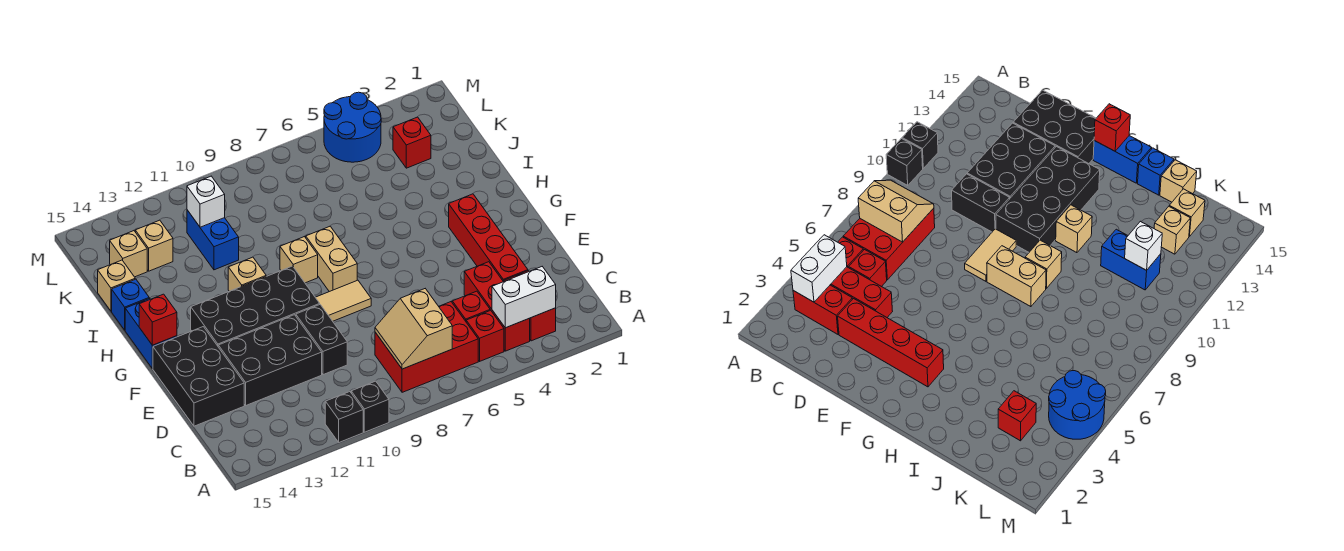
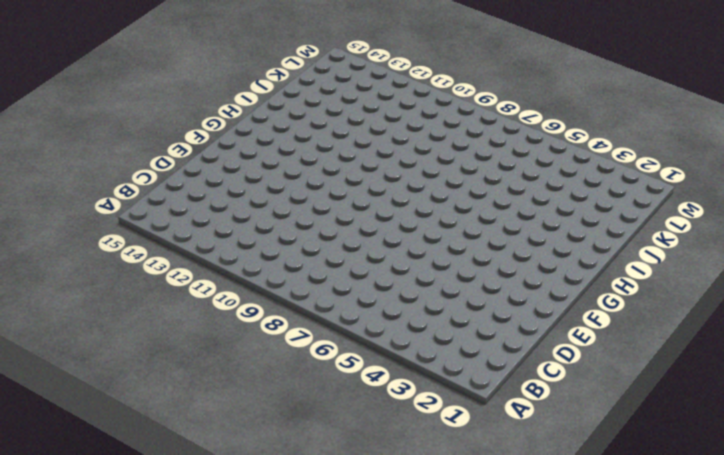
none -> black brick A10 level 1
none -> black brick A11 level 1
none -> red brick B3:C3 level 1

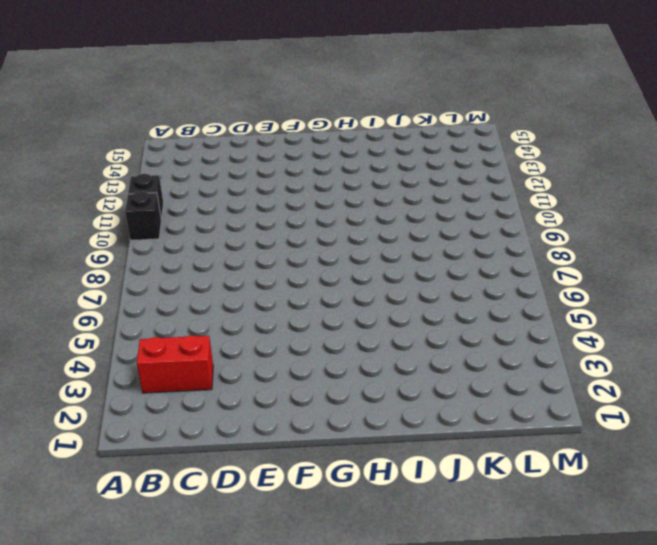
none -> red brick B4:D4 level 1
none -> red brick B5 level 1
none -> red brick B6:C8 level 1

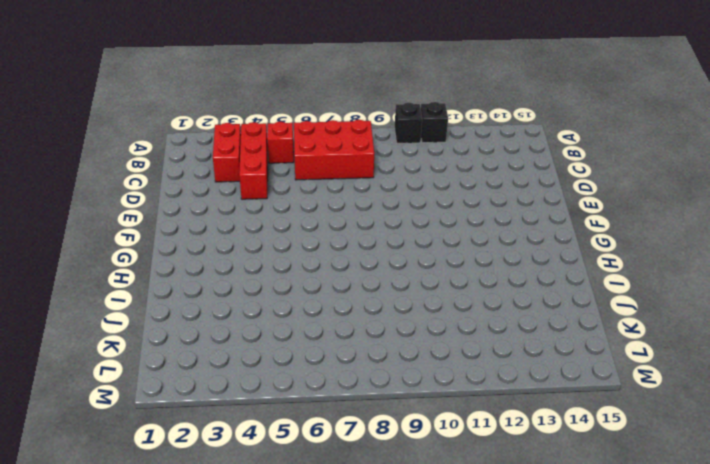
none -> red brick C5 level 1
none -> red brick D3:G3 level 1
none -> black brick D10:E10 level 1

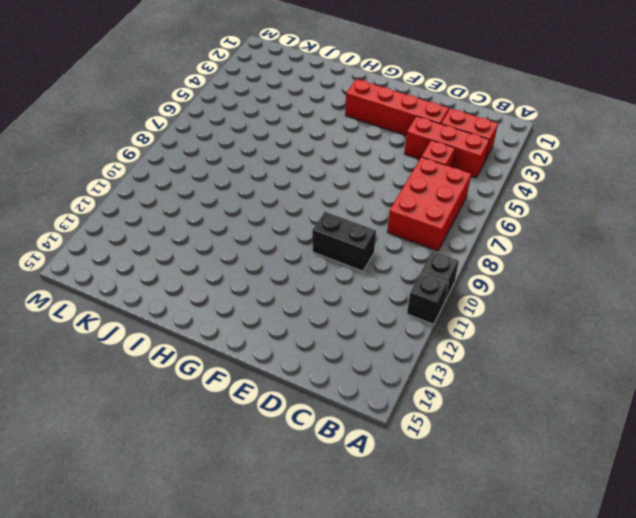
none -> red brick B5 level 1
none -> black brick D11:E13 level 1
none -> black brick D14:F15 level 1

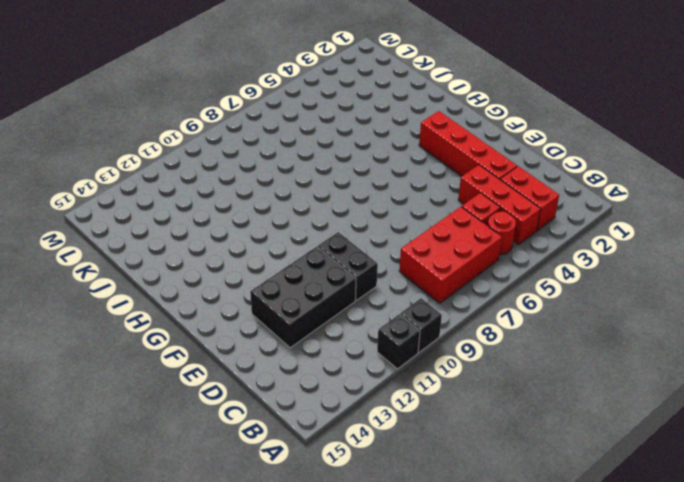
red round brick B5 level 1 -> red brick B5 level 1
none -> black brick D14:F15 level 1
none -> tan tile F8:F9 level 1
none -> black brick F10:G13 level 1

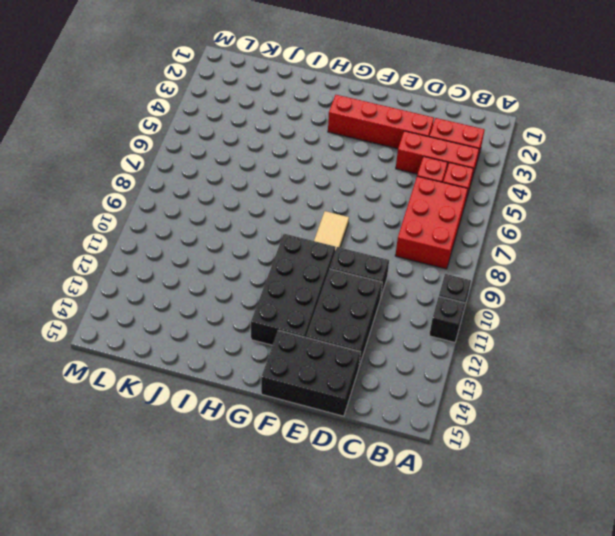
none -> tan brick G8:H8 level 1
none -> blue brick G15:H15 level 1
none -> tan brick H9 level 1

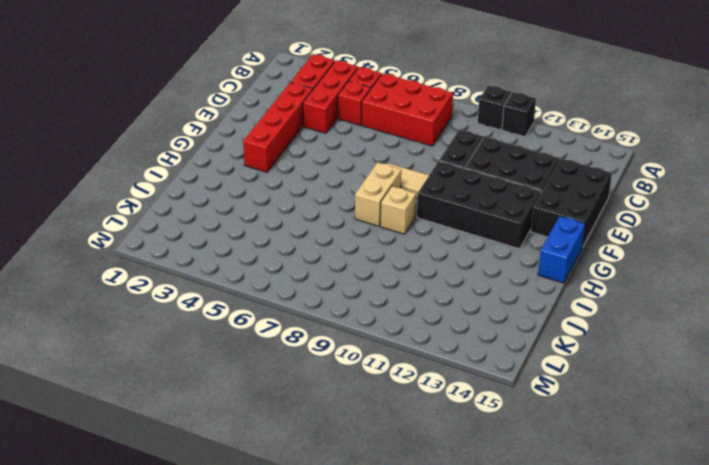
none -> tan brick H11 level 1
none -> blue brick I15 level 1
none -> blue brick J11:K11 level 1

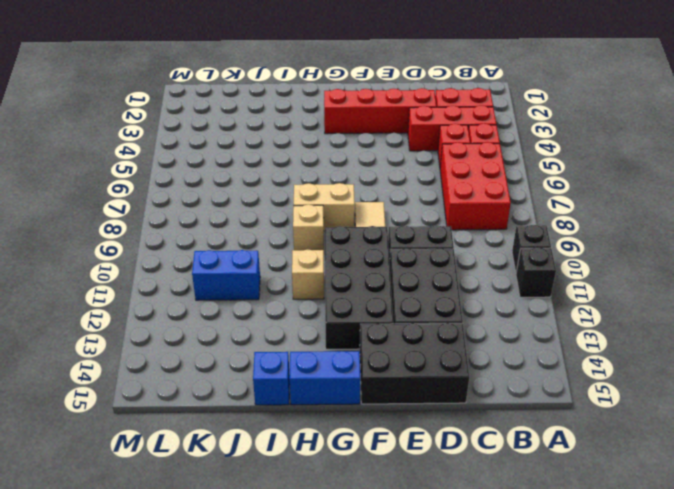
none -> tan brick J15 level 1
none -> red brick K3 level 1
none -> tan brick K13 level 1

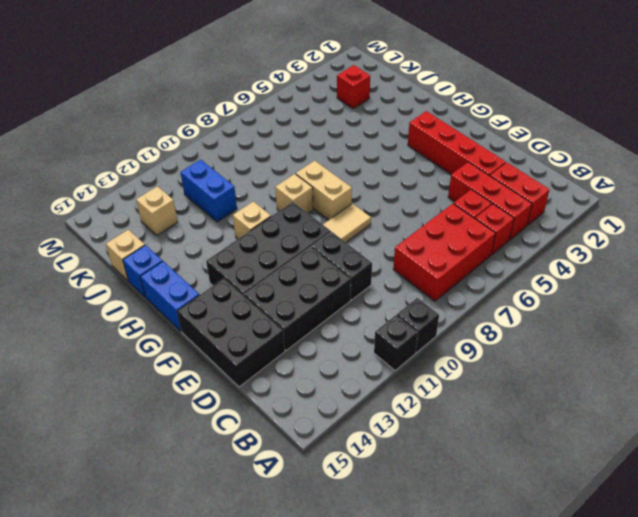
none -> tan brick K14 level 1
none -> blue round brick L4:M5 level 1
none -> white brick B3:B4 level 2

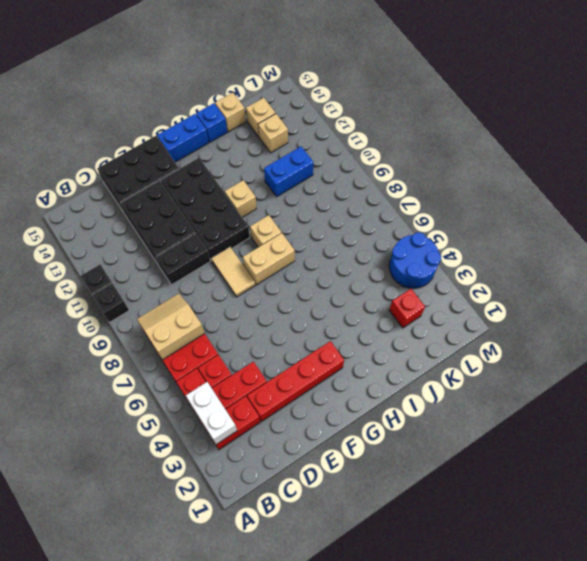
none -> red brick G15 level 2
none -> white brick K11 level 2

